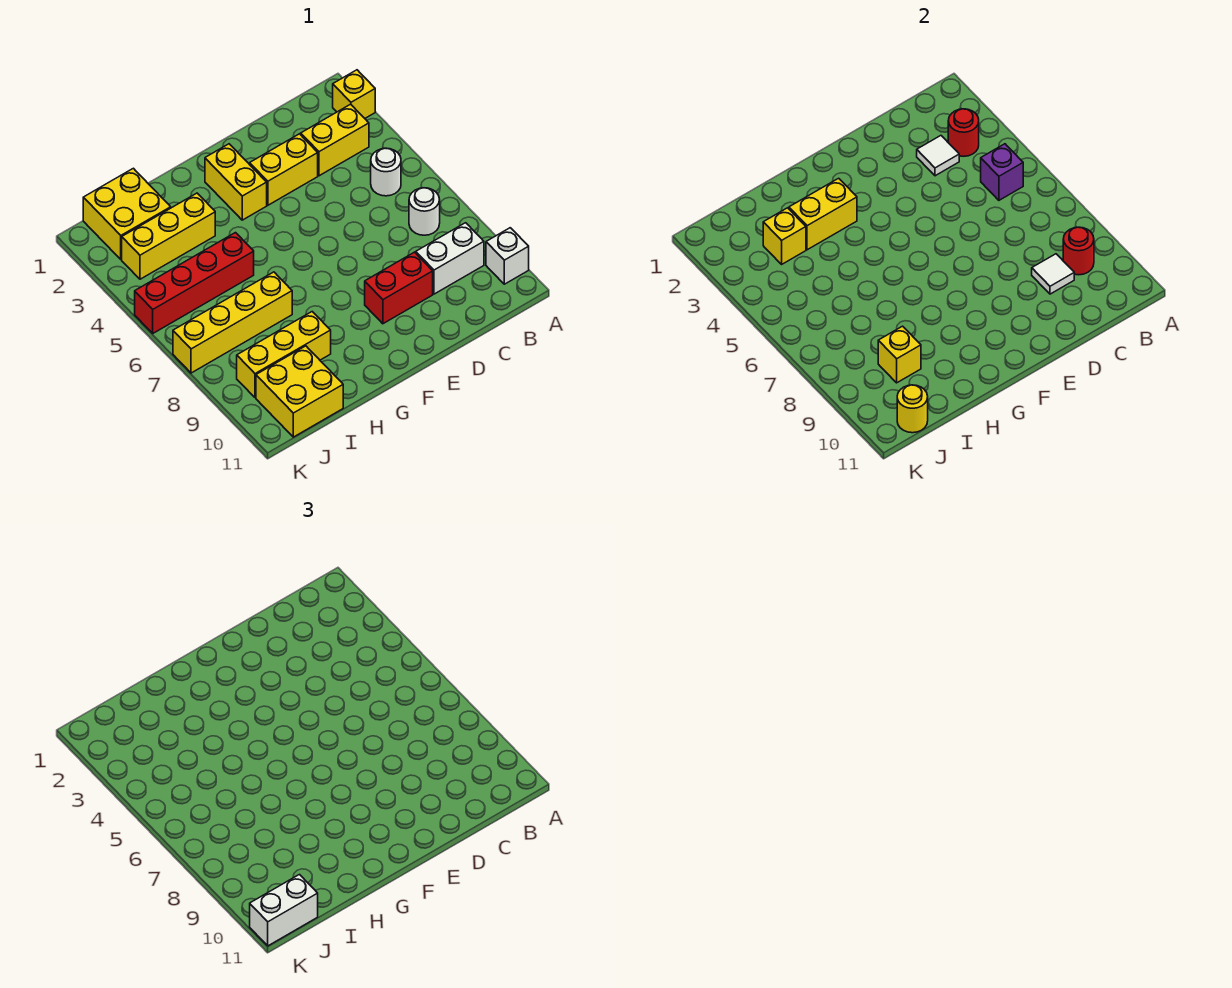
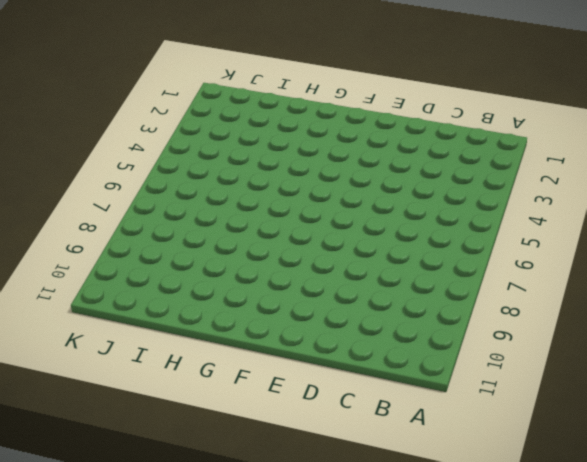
none -> yellow brick A2 level 1
none -> white brick A10 level 1
none -> yellow brick B3:C3 level 1

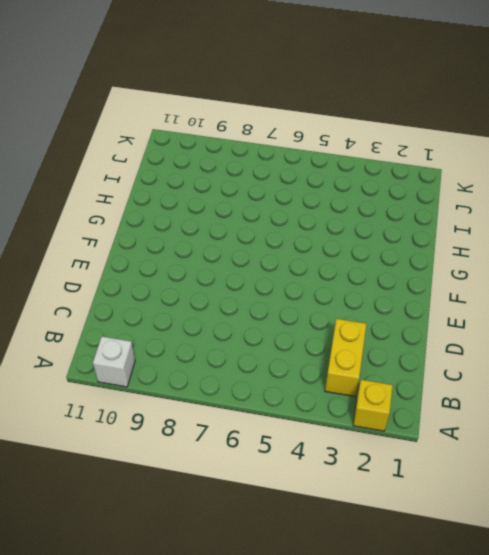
none -> white round brick B5 level 1
none -> white round brick B7 level 1
none -> white brick B9:C9 level 1

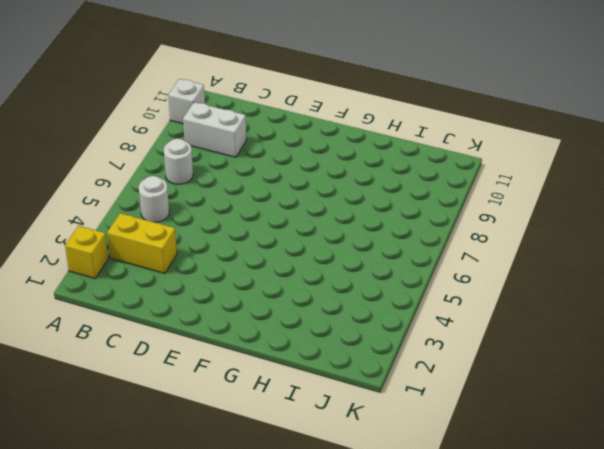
none -> yellow brick D3:E3 level 1
none -> red brick D9:E9 level 1
none -> yellow brick F2:F3 level 1

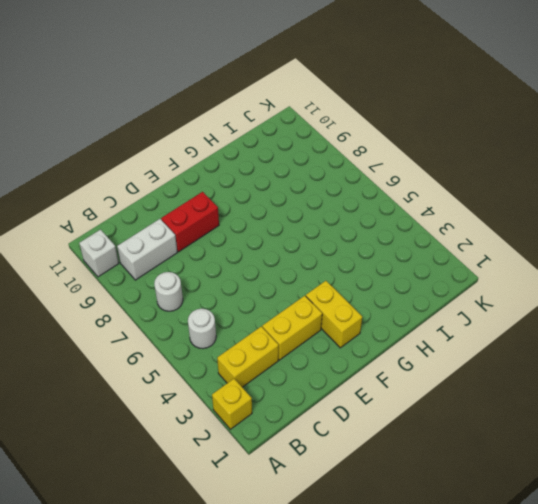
none -> yellow brick H3:J3 level 1
none -> red brick H5:K5 level 1
none -> yellow brick H7:K7 level 1

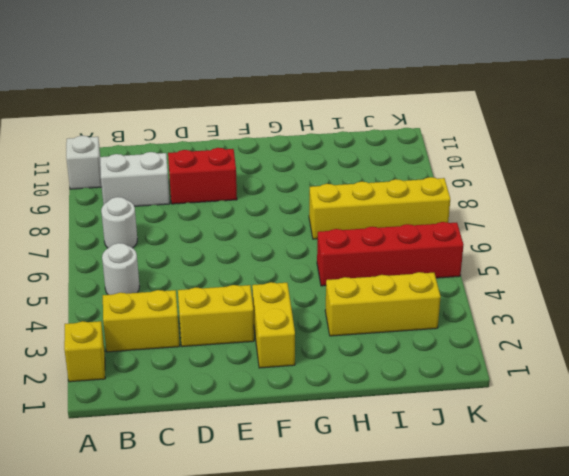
none -> yellow brick H9:J9 level 1
none -> yellow brick I1:J2 level 1
none -> yellow brick I10:J11 level 1

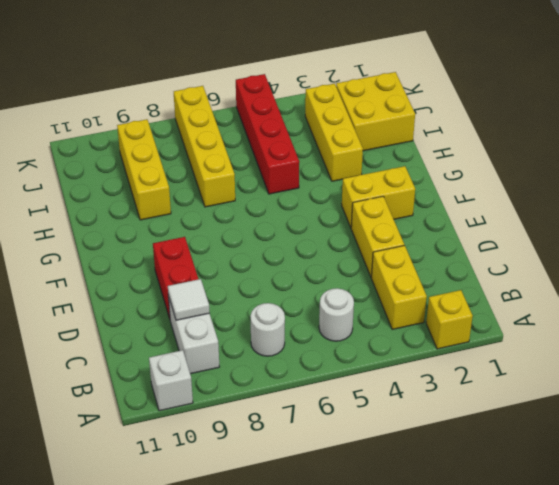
none -> yellow brick I10:J11 level 1
none -> red round brick B3 level 2
none -> purple brick B5 level 2

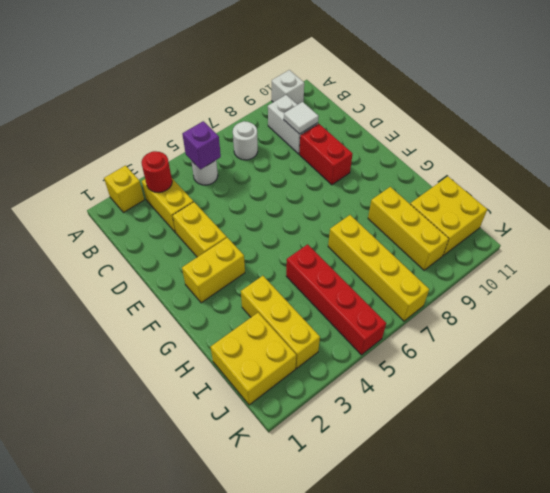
none -> red round brick B9 level 2
none -> white tile C3 level 2
none -> yellow brick G3:H3 level 2

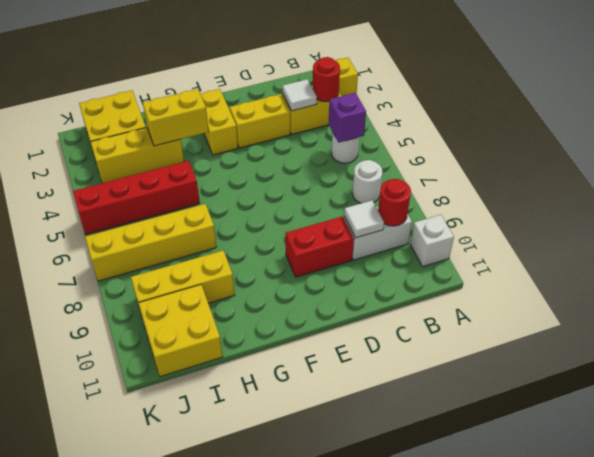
none -> yellow brick I3 level 2
none -> yellow brick I9 level 2
none -> yellow round brick J11 level 2

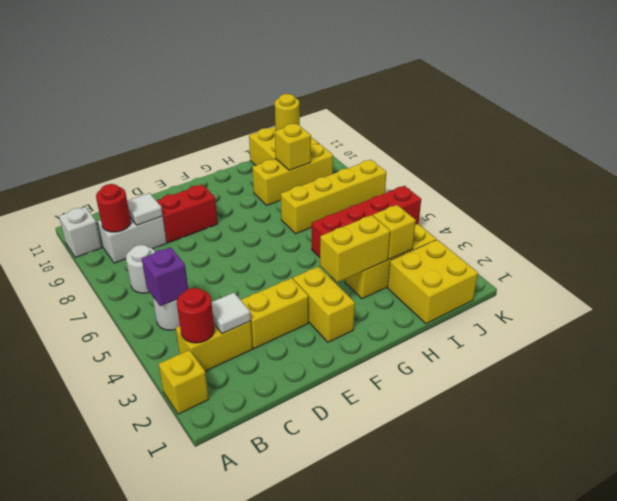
none -> white brick J11:K11 level 3

